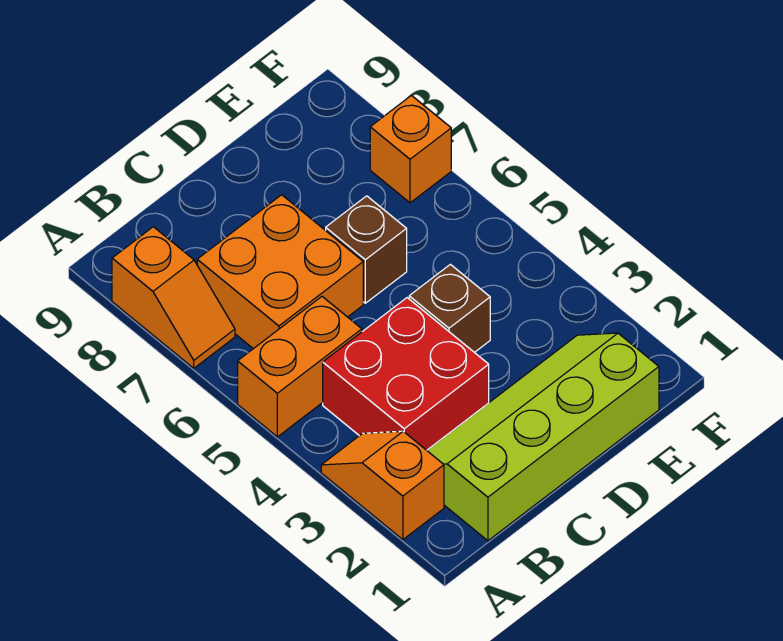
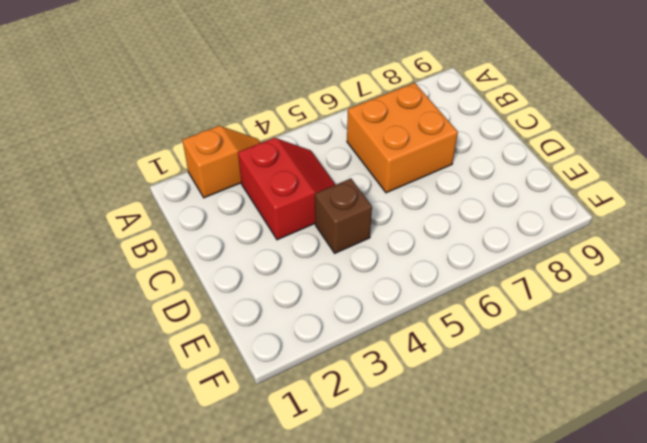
red slope B3:C4 level 1 top 3 -> red brick B3:C4 level 1
none -> orange brick A5:B5 level 1
none -> orange slope A7:A8 level 1 top 8

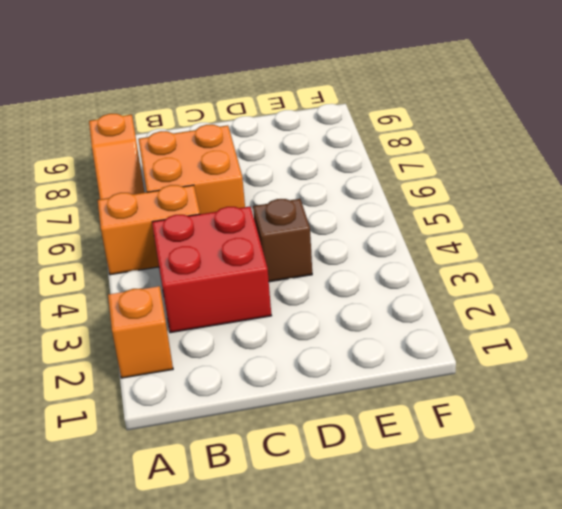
none -> lime slope B1:E2 level 1 top 1
none -> brown brick D6 level 1

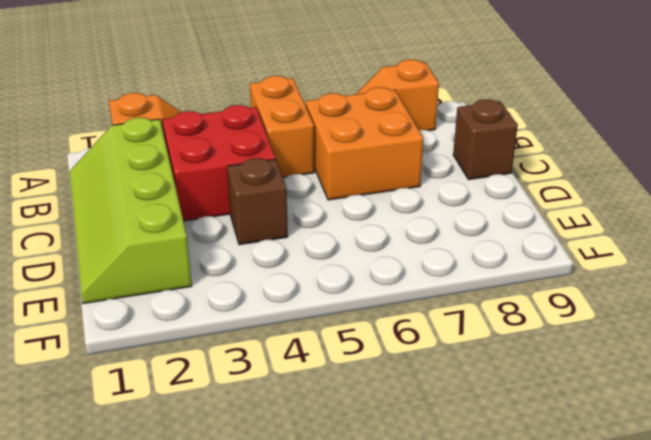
lime slope B1:E2 level 1 top 2 -> lime slope B1:E2 level 1 top 1
brown brick C9 level 1 -> brown brick D6 level 1
none -> orange brick F7 level 1

